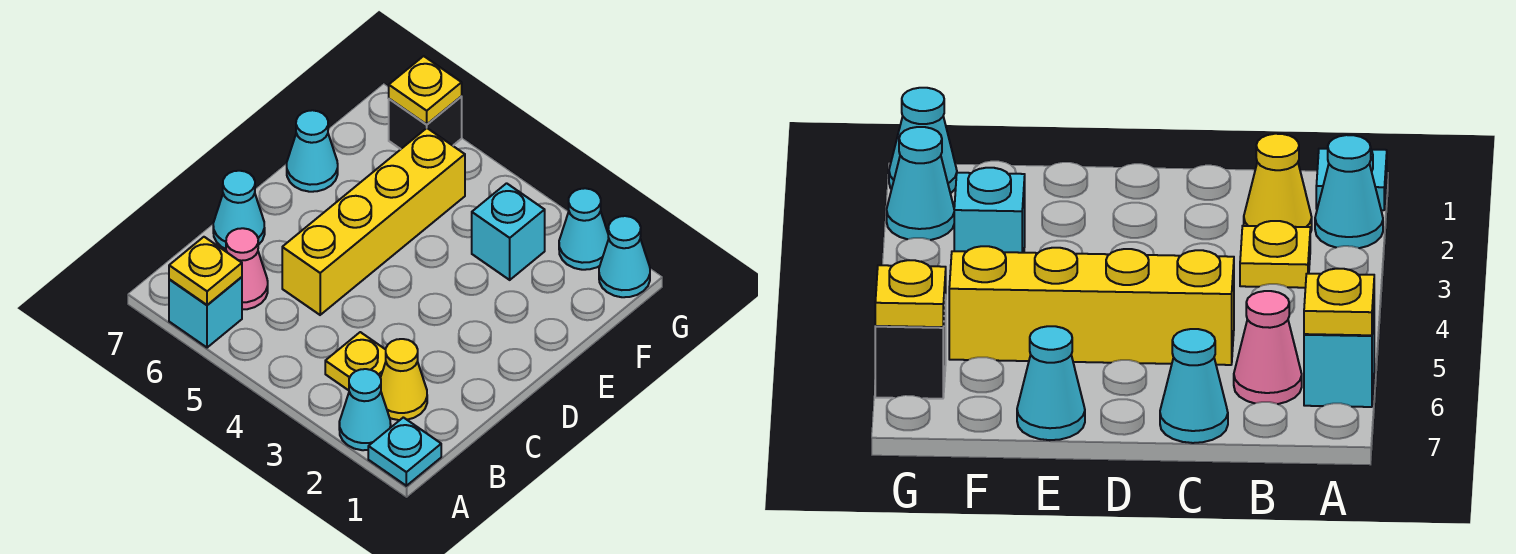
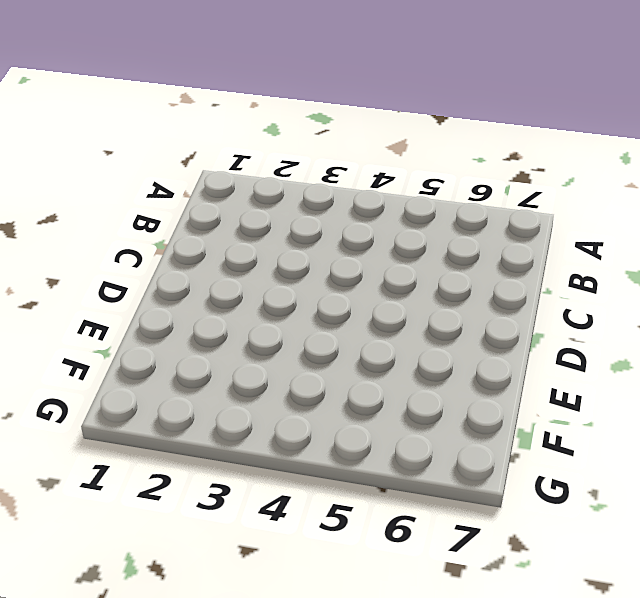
none -> cyan plate A1 level 1
none -> cyan cone A2 level 1
none -> cyan brick A6 level 1

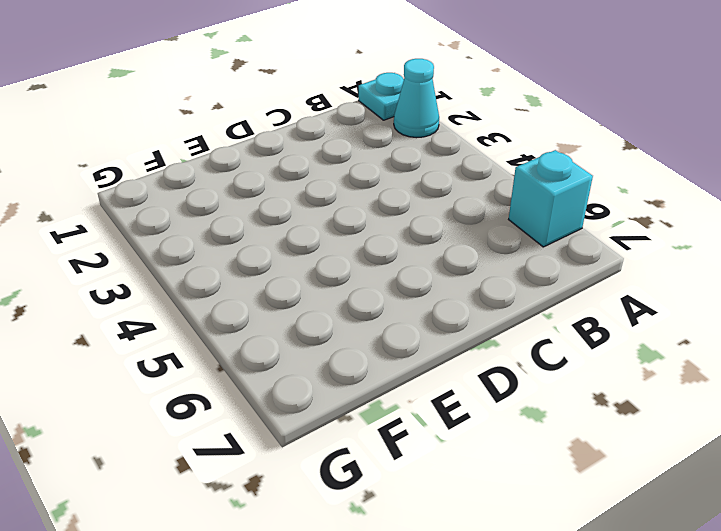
none -> yellow cone B2 level 1
none -> yellow plate B3 level 1
none -> pink cone B6 level 1

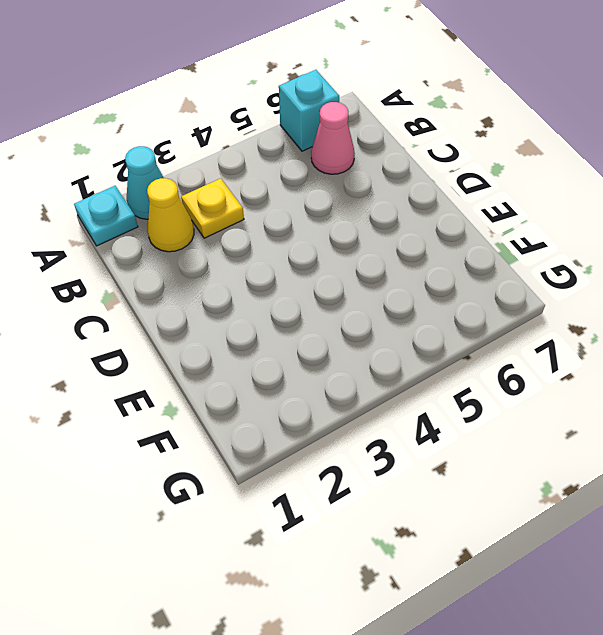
none -> yellow brick C5:F5 level 1
none -> cyan cone C7 level 1
none -> cyan cone E7 level 1

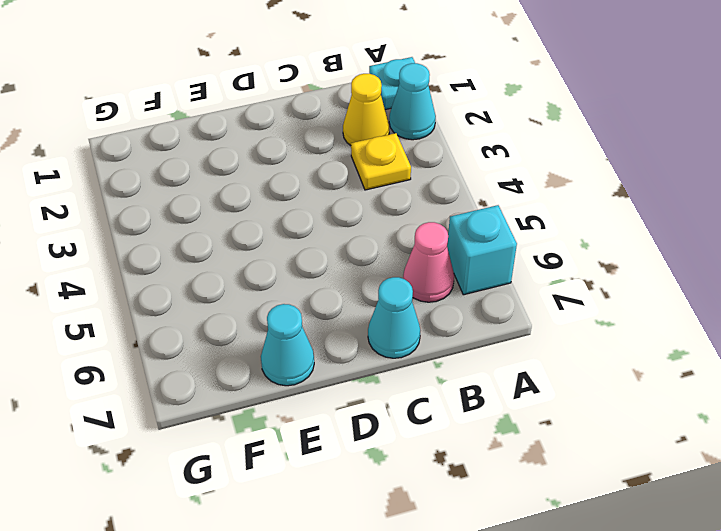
none -> yellow brick C5:F5 level 1
none -> cyan brick F3 level 1
none -> cyan cone G1 level 1

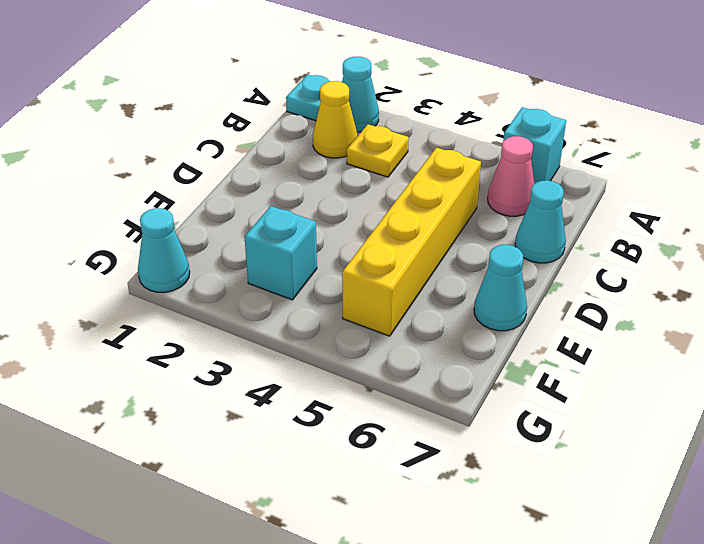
none -> cyan cone G2 level 1
none -> black brick G6 level 1
none -> yellow plate A6 level 2

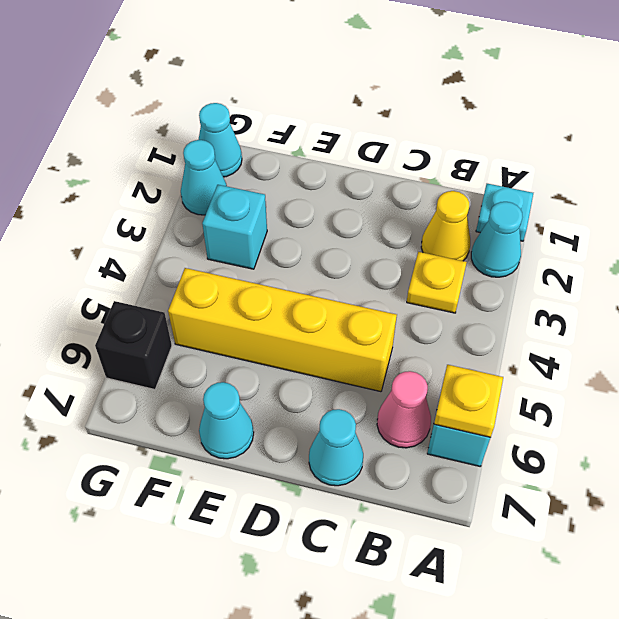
none -> yellow plate G6 level 2

